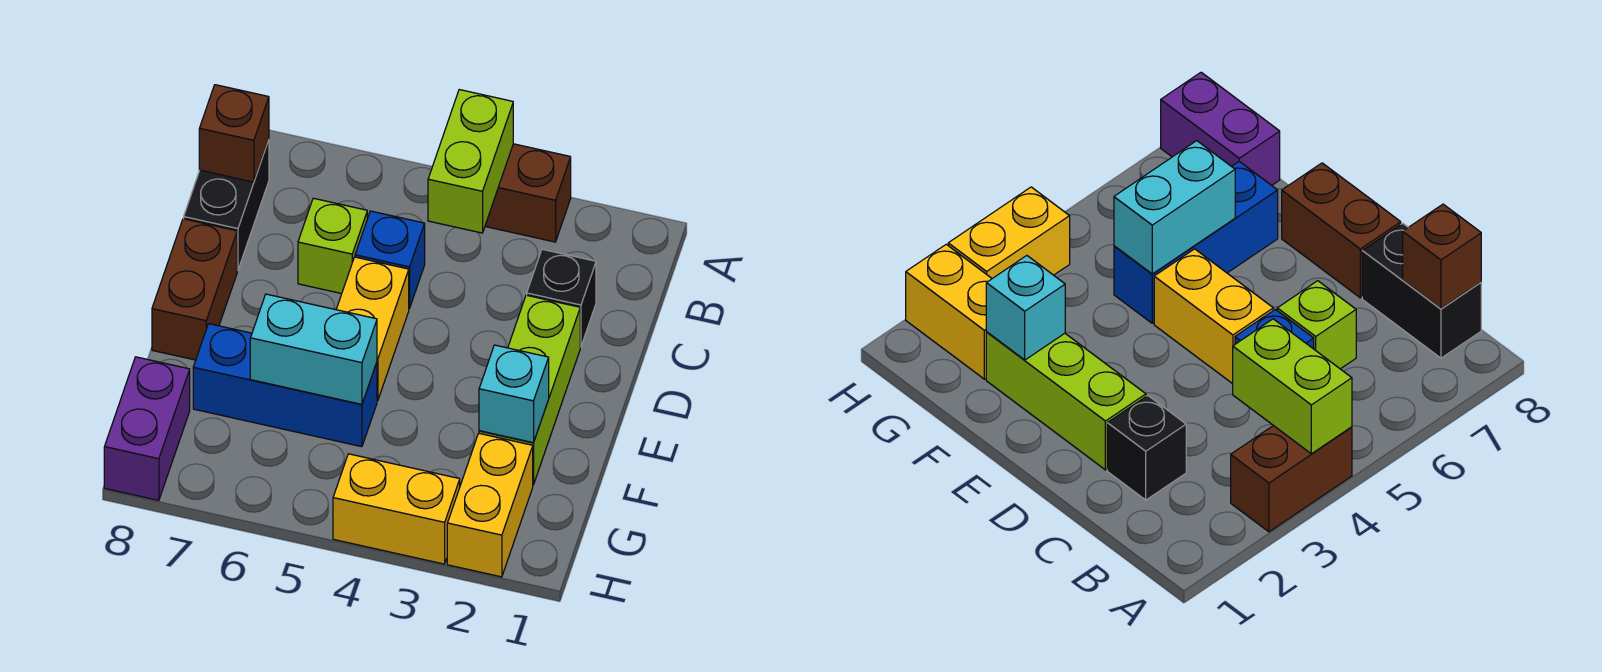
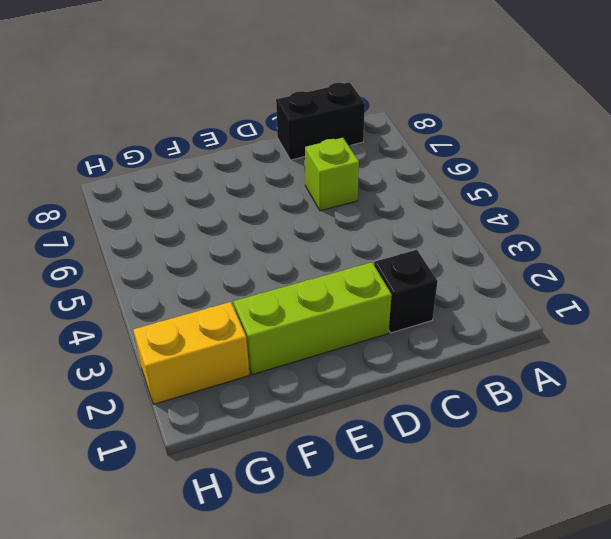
none -> brown brick A3:A4 level 1
none -> blue brick C5 level 1
none -> yellow brick D5:E5 level 1

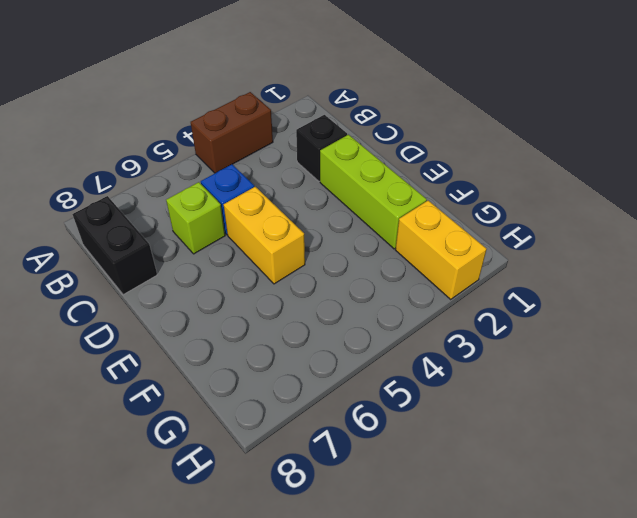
none -> brown brick D8:E8 level 1
none -> blue brick F5:F7 level 1
none -> purple brick G8:H8 level 1

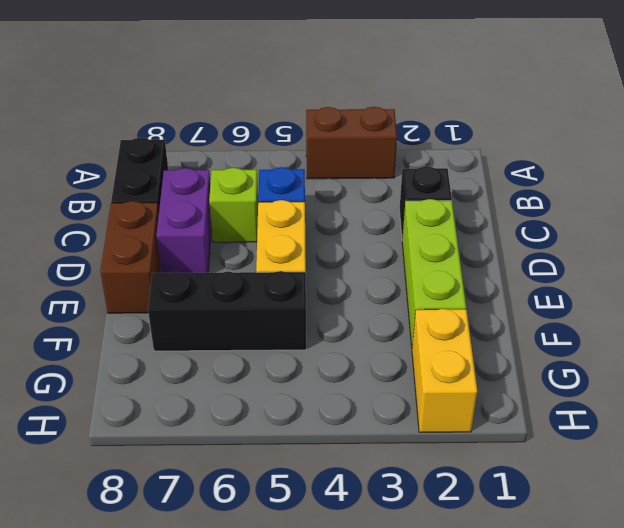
purple brick C7:D7 level 1 -> purple brick G8:H8 level 1
black brick F5:F7 level 1 -> blue brick F5:F7 level 1
none -> yellow brick H3:H4 level 1
none -> lime brick A4:B4 level 2
none -> brown brick B8 level 2

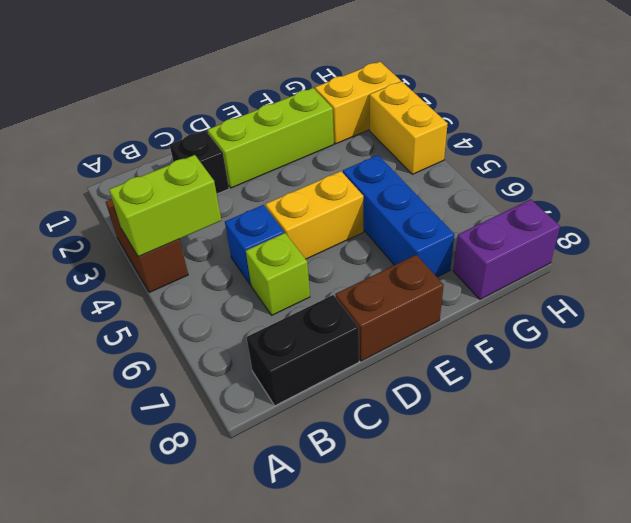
none -> brown brick B8 level 2
none -> cyan brick F2 level 2
none -> cyan brick F5:F6 level 2

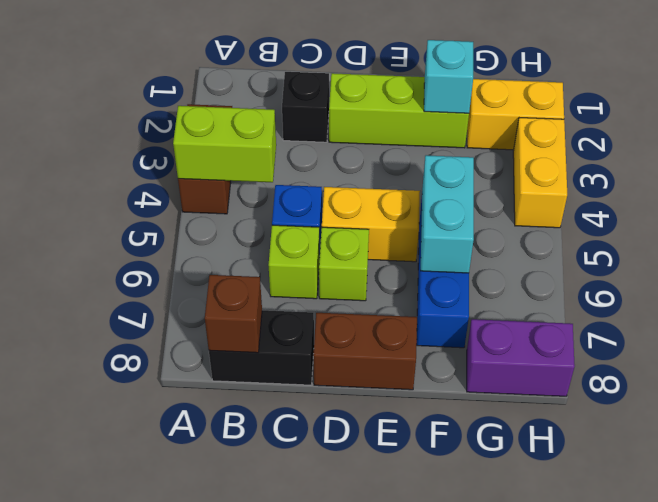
lime brick D6 level 1 -> none

